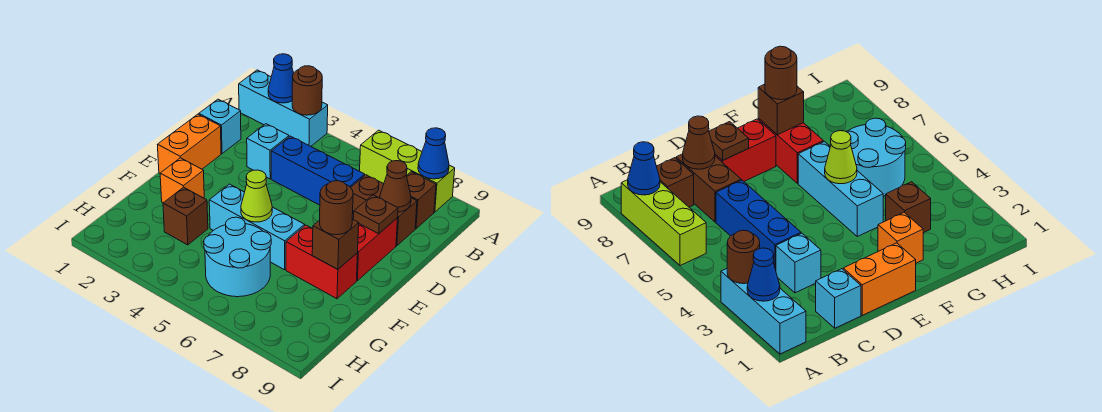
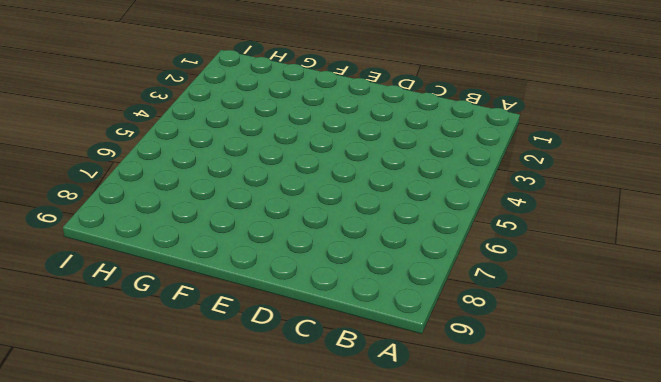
none -> cyan brick A1:A3 level 1
none -> lime brick A6:A8 level 1
none -> brown brick B8 level 1

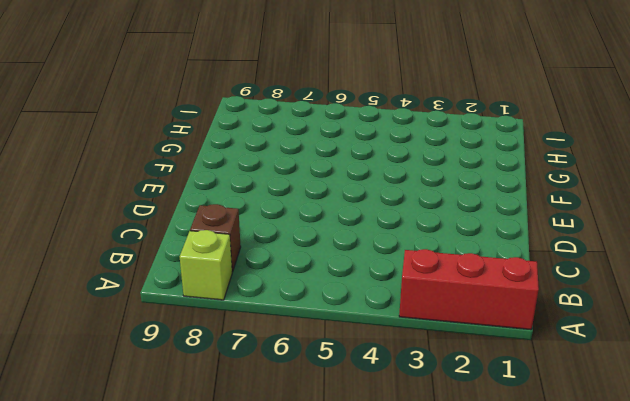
red brick A1:A3 level 1 -> cyan brick A1:A3 level 1
lime brick A8 level 1 -> lime brick A6:A8 level 1
none -> cyan brick C1 level 1
none -> cyan brick C3 level 1
none -> blue brick C4:C6 level 1

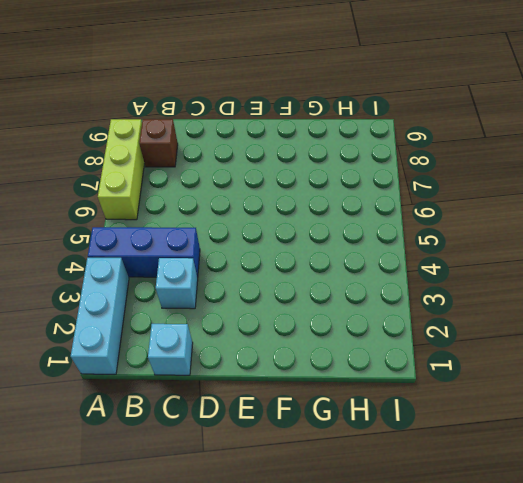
blue brick A4:C4 level 1 -> blue brick C4:C6 level 1
none -> brown brick C7:C8 level 1
none -> orange brick D1:E1 level 1
none -> red brick D8:E8 level 1

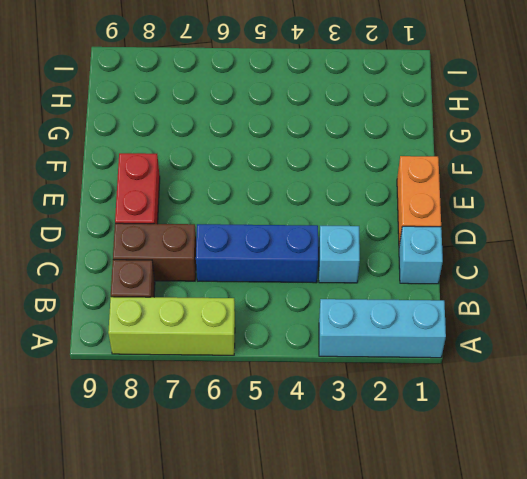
none -> orange brick F2 level 1
none -> cyan brick F4:F6 level 1
none -> red brick F7:F8 level 1

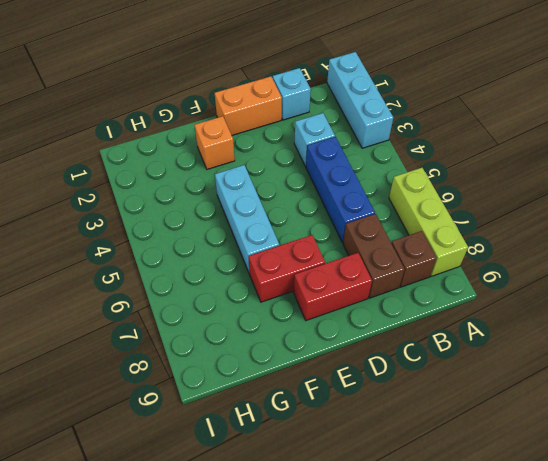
red brick E7:F7 level 1 -> red brick F7:F8 level 1
none -> brown brick G3 level 1
none -> cyan round brick G5:H6 level 1
none -> blue cone A2 level 2

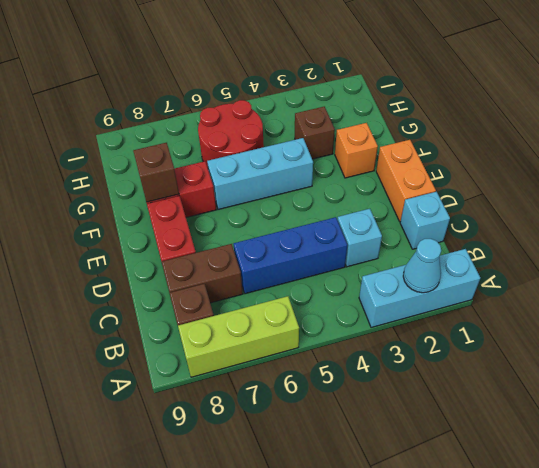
cyan cone A2 level 2 -> blue cone A2 level 2
red round brick G5:H6 level 1 -> cyan round brick G5:H6 level 1
none -> brown round brick A3 level 2
none -> blue cone A8 level 2
none -> brown cone C8 level 2

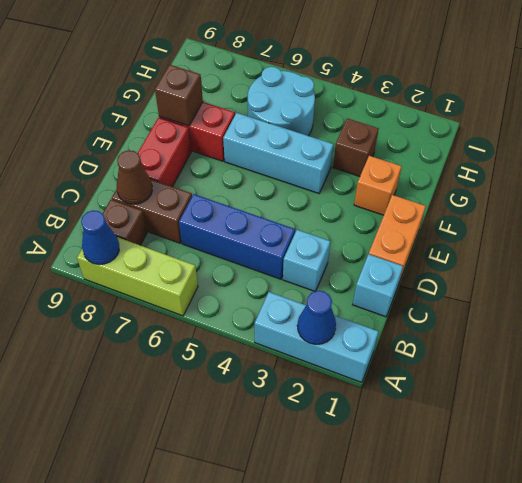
none -> brown round brick A3 level 2
none -> brown plate D8 level 2
none -> lime cone F5 level 2

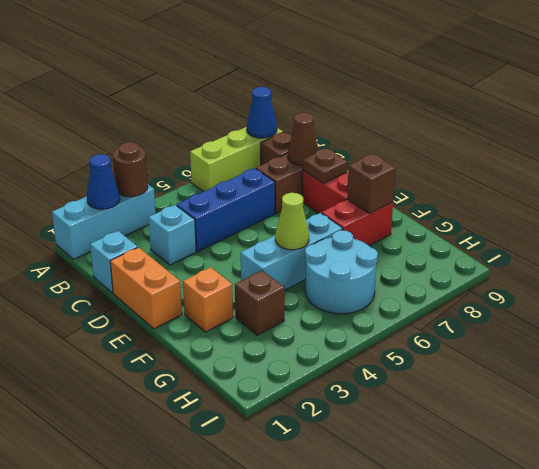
none -> brown round brick F8 level 3

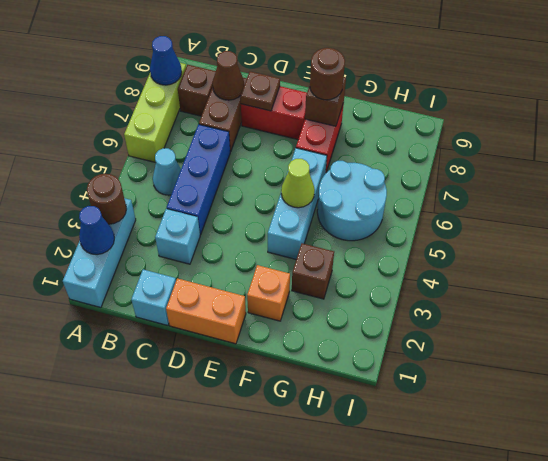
cyan cone B5 level 1 -> none

